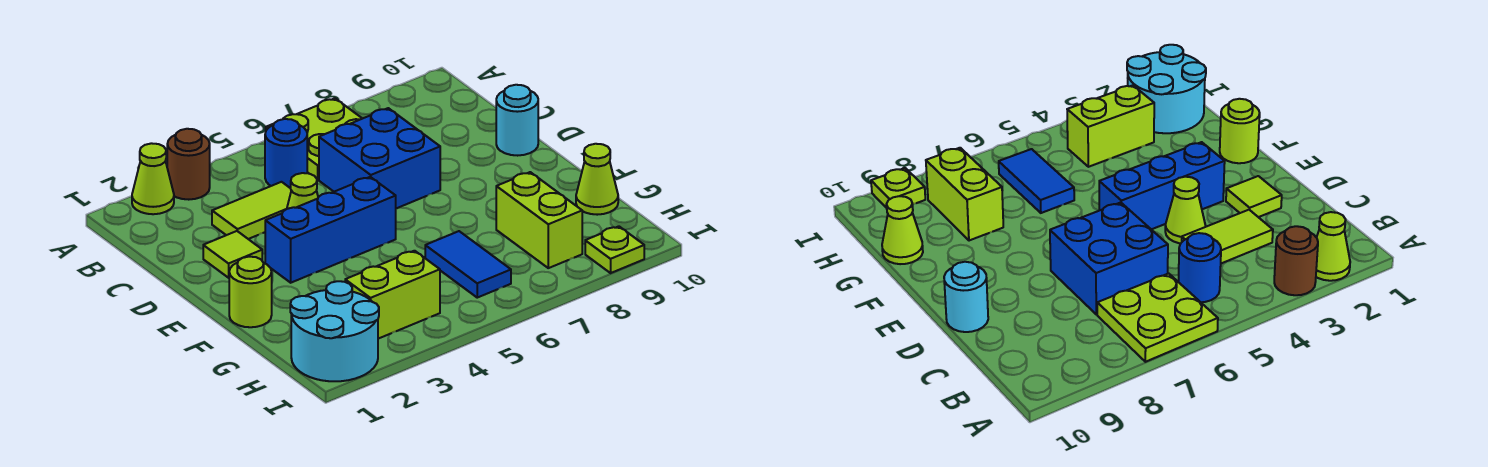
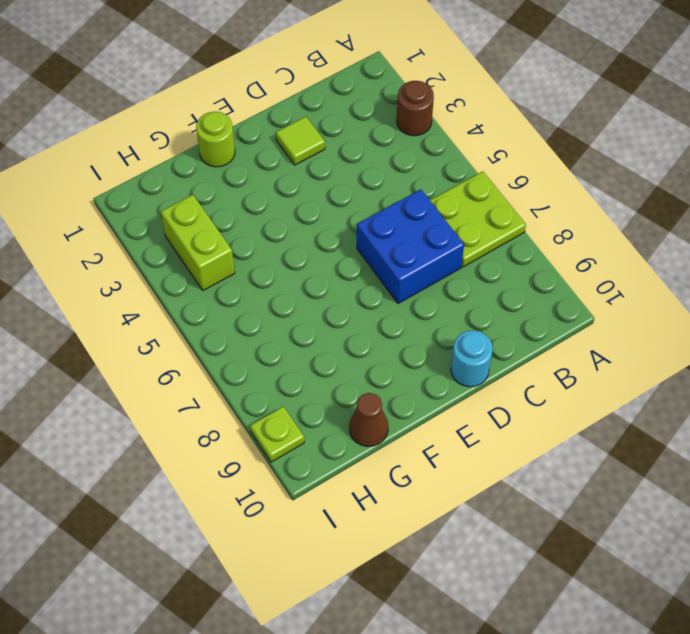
brown cone G10 level 1 -> lime cone G10 level 1
none -> lime cone A2 level 1
none -> blue round brick B5 level 1
none -> lime tile C3:C4 level 1

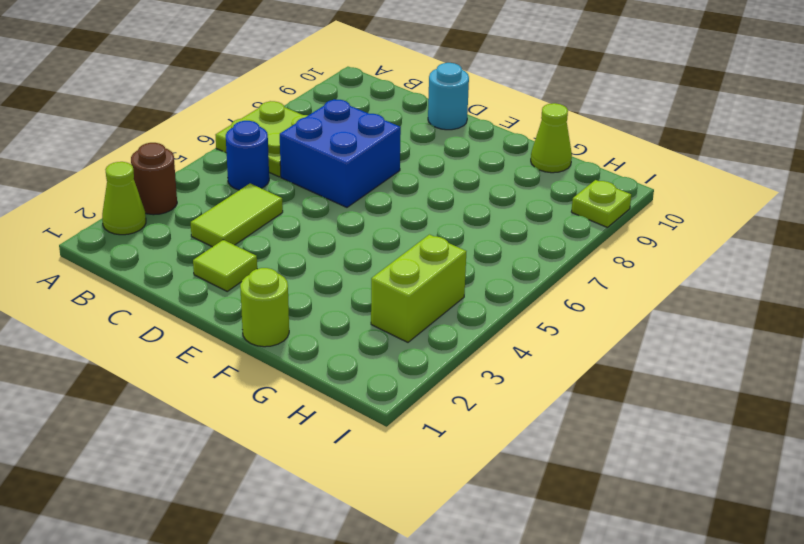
none -> lime cone D4 level 1
none -> blue brick E3:E5 level 1
none -> blue tile G6:H6 level 1

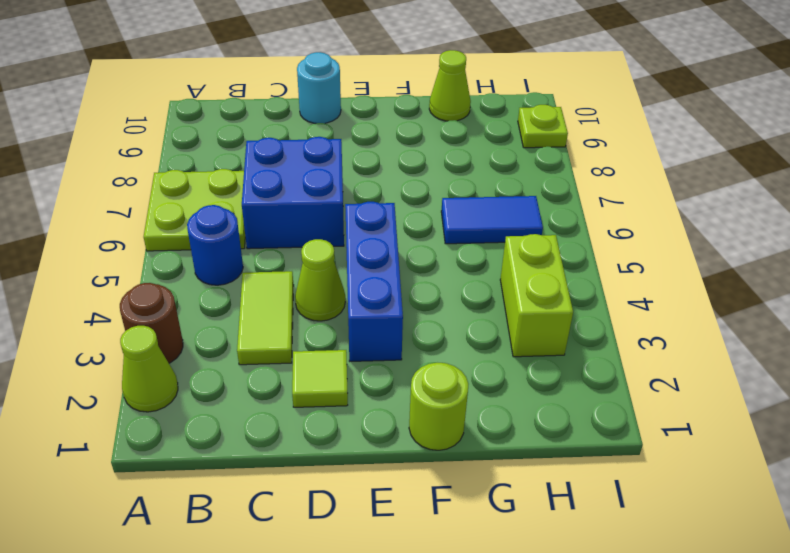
none -> lime brick G8:H8 level 1
none -> cyan round brick H1:I2 level 1

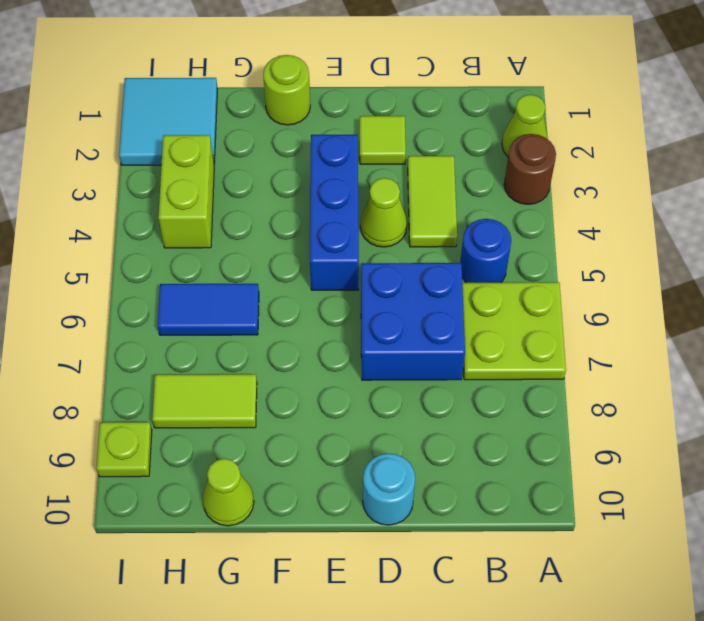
lime tile G8:H8 level 1 -> lime brick G8:H8 level 1
cyan tile H1:I2 level 1 -> cyan round brick H1:I2 level 1

